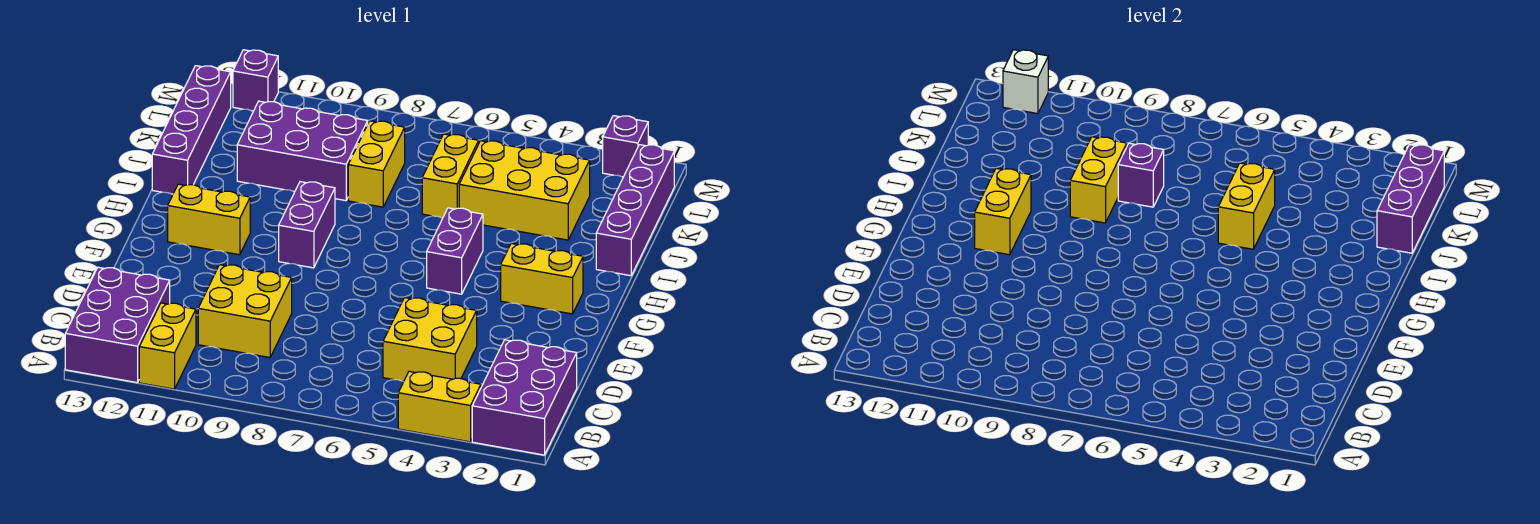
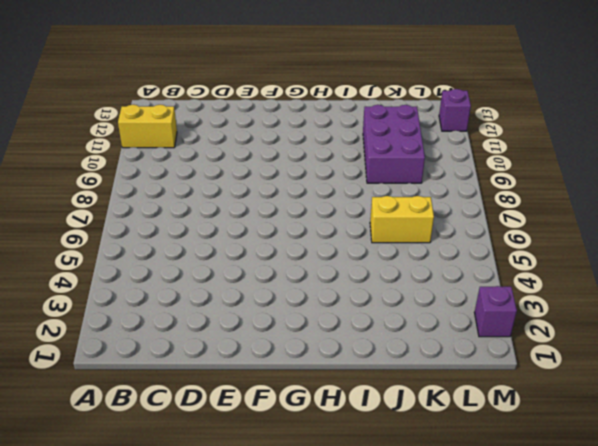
none -> purple brick A1:C2 level 1
none -> yellow brick A3:A4 level 1
none -> purple brick A12:C13 level 1

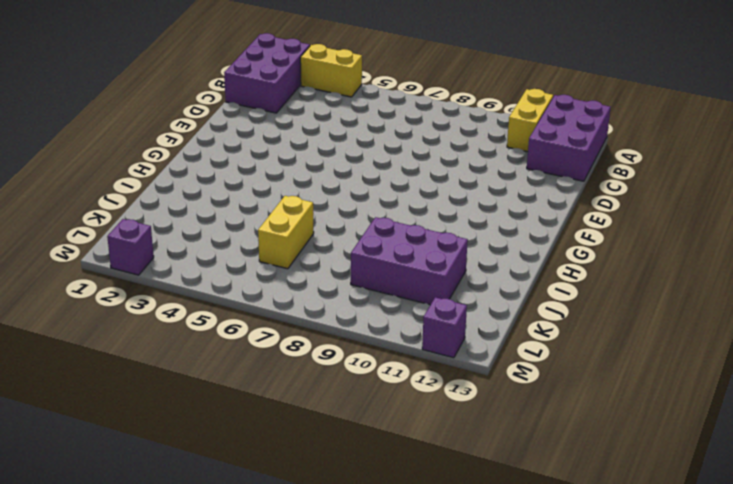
none -> yellow brick C4:D5 level 1
none -> yellow brick C9:D10 level 1
none -> yellow brick G2:G3 level 1

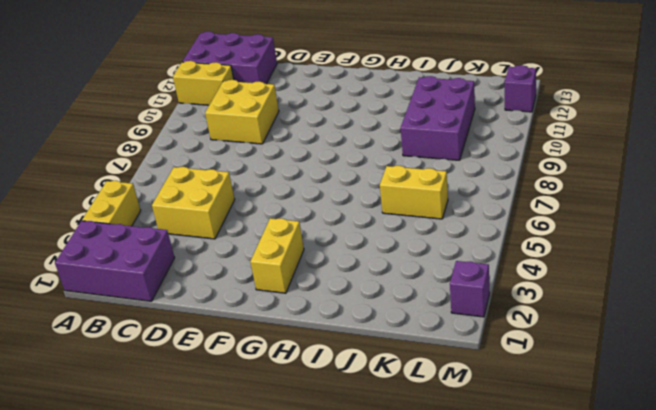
none -> purple brick G5:H5 level 1
none -> purple brick G9:H9 level 1
none -> yellow brick G11:G12 level 1

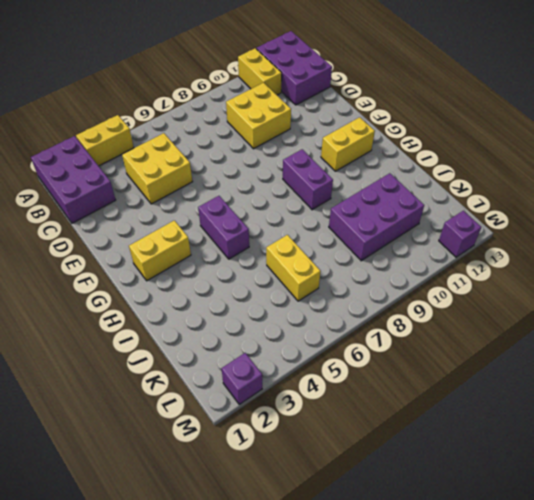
none -> purple brick I1:L1 level 1
none -> purple brick I13:L13 level 1
none -> yellow brick J3:K5 level 1

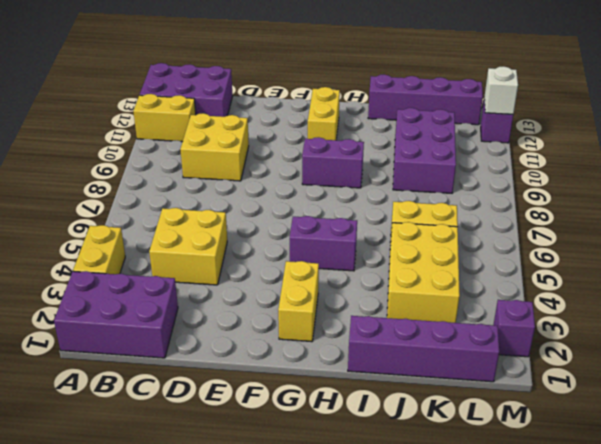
none -> yellow brick J8:K8 level 1
none -> yellow brick G11:H11 level 2
none -> yellow brick I5:J5 level 2

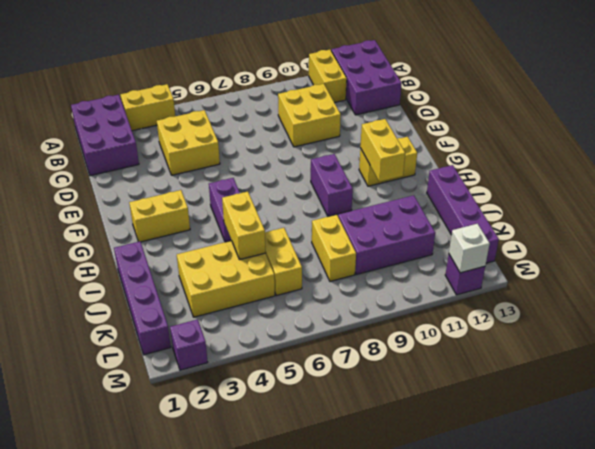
none -> yellow brick I9:J9 level 2
none -> purple brick J1:L1 level 2
none -> purple brick J8 level 2

